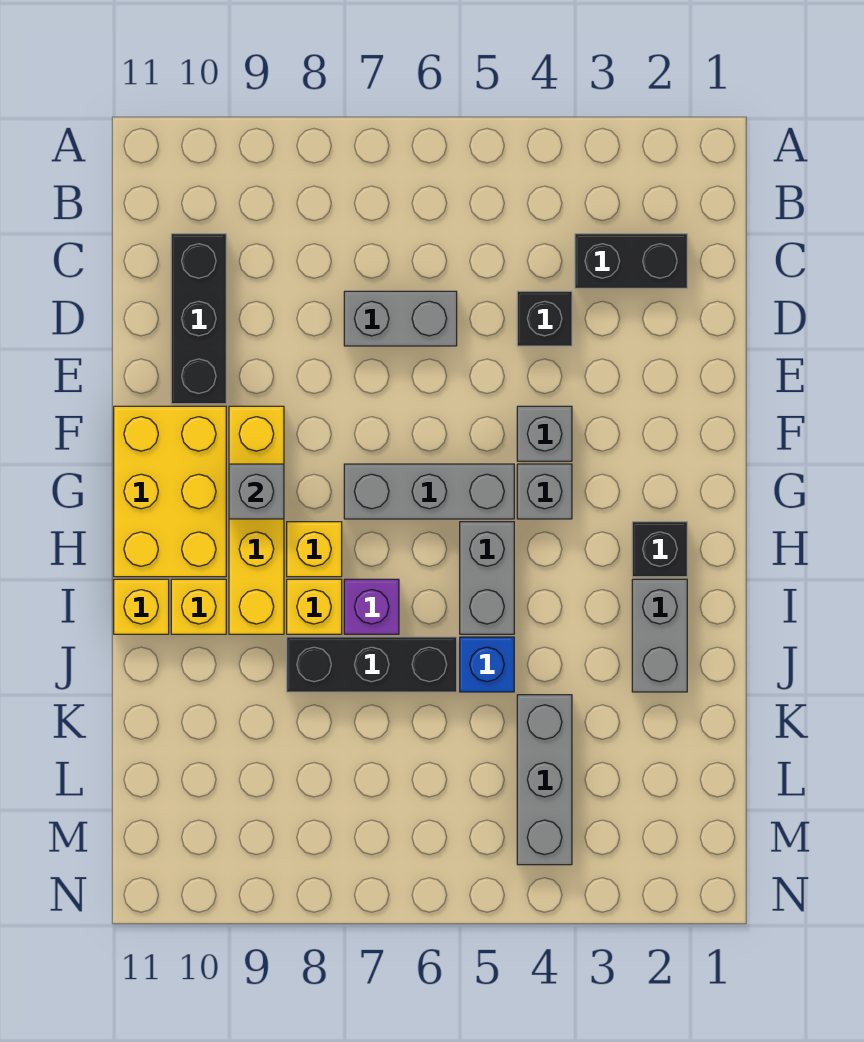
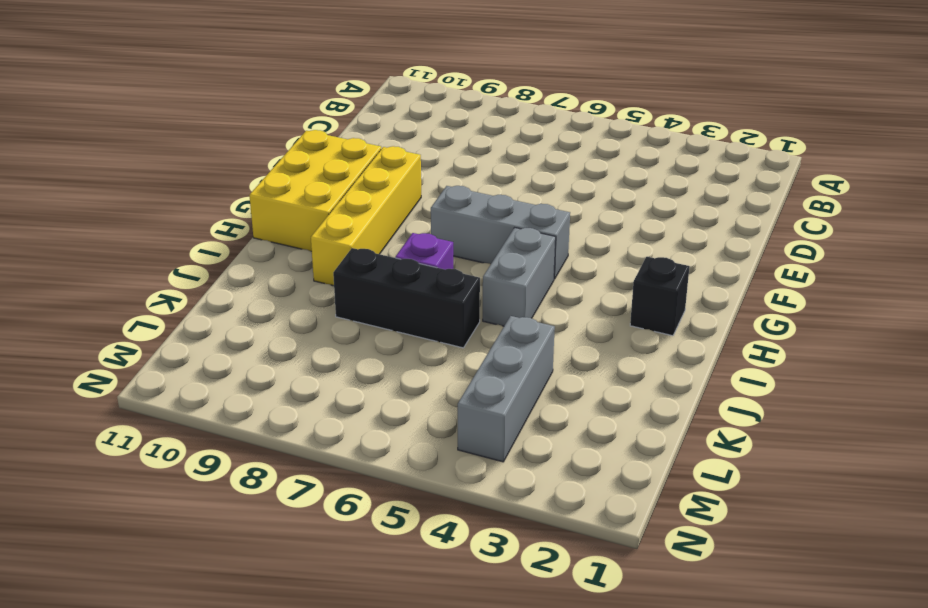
none -> black brick C2:C3 level 1
none -> black brick C10:E10 level 1
none -> black brick D4 level 1

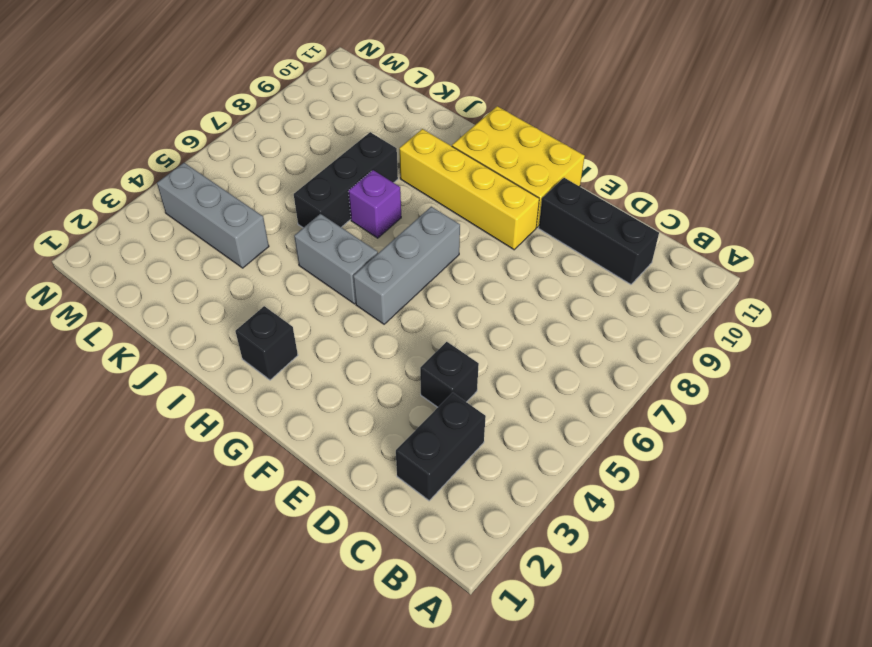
none -> grey brick D6:D7 level 1
none -> grey brick F4 level 1
none -> grey brick G4 level 1

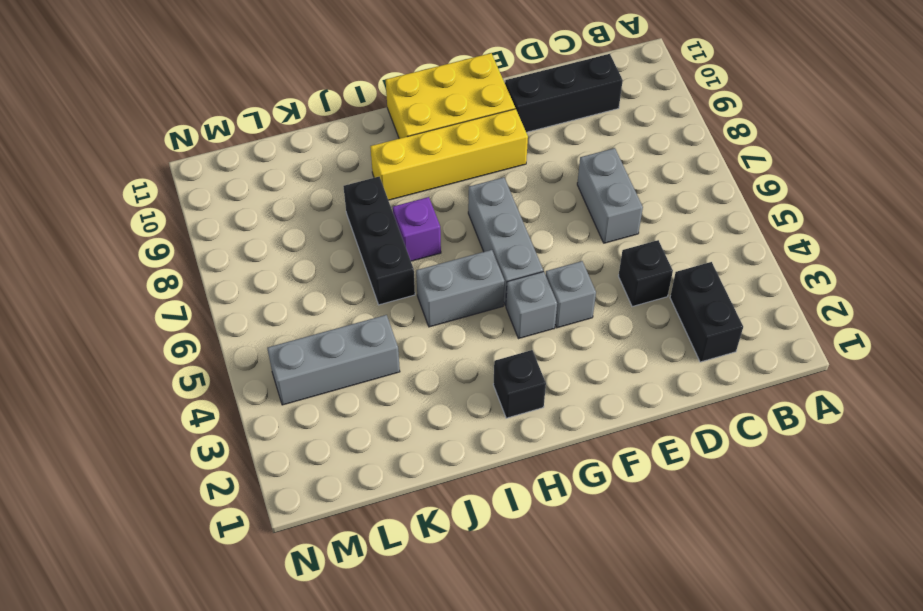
none -> yellow brick H8 level 1
none -> grey brick I2:J2 level 1
none -> yellow brick I8 level 1

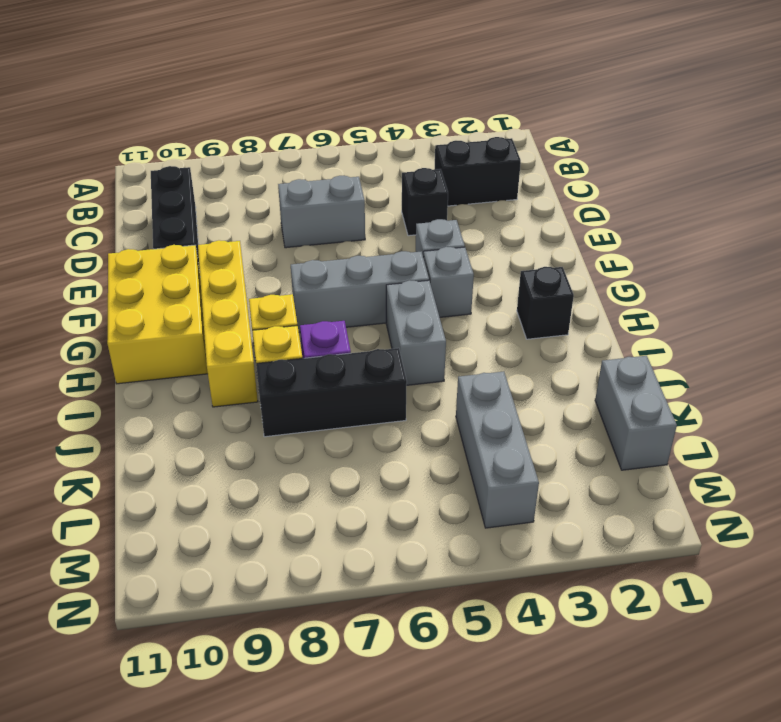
grey brick K1:L1 level 1 -> grey brick I2:J2 level 1
none -> yellow brick I10 level 1
none -> yellow brick I11 level 1
none -> blue brick J5 level 1

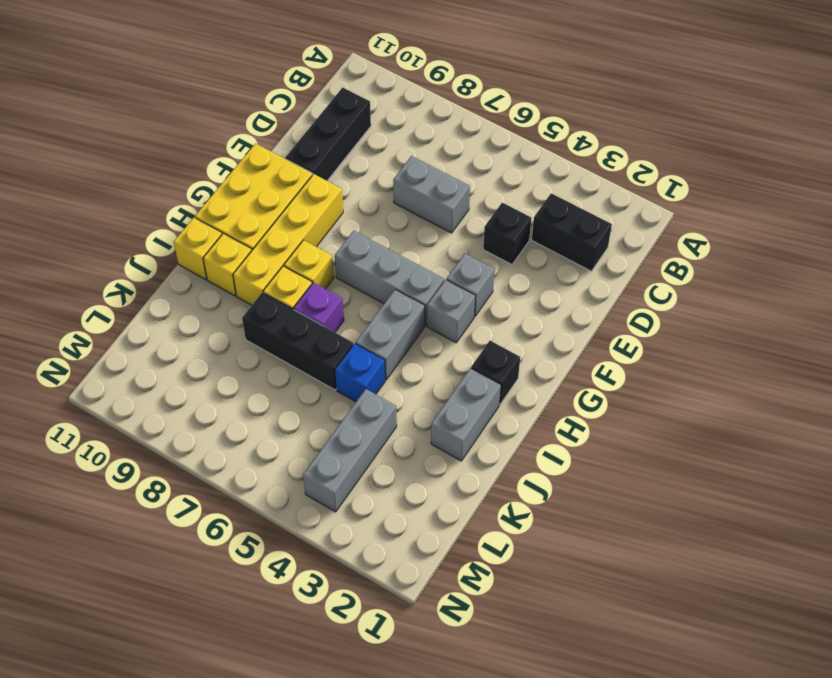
none -> grey brick G9 level 2

